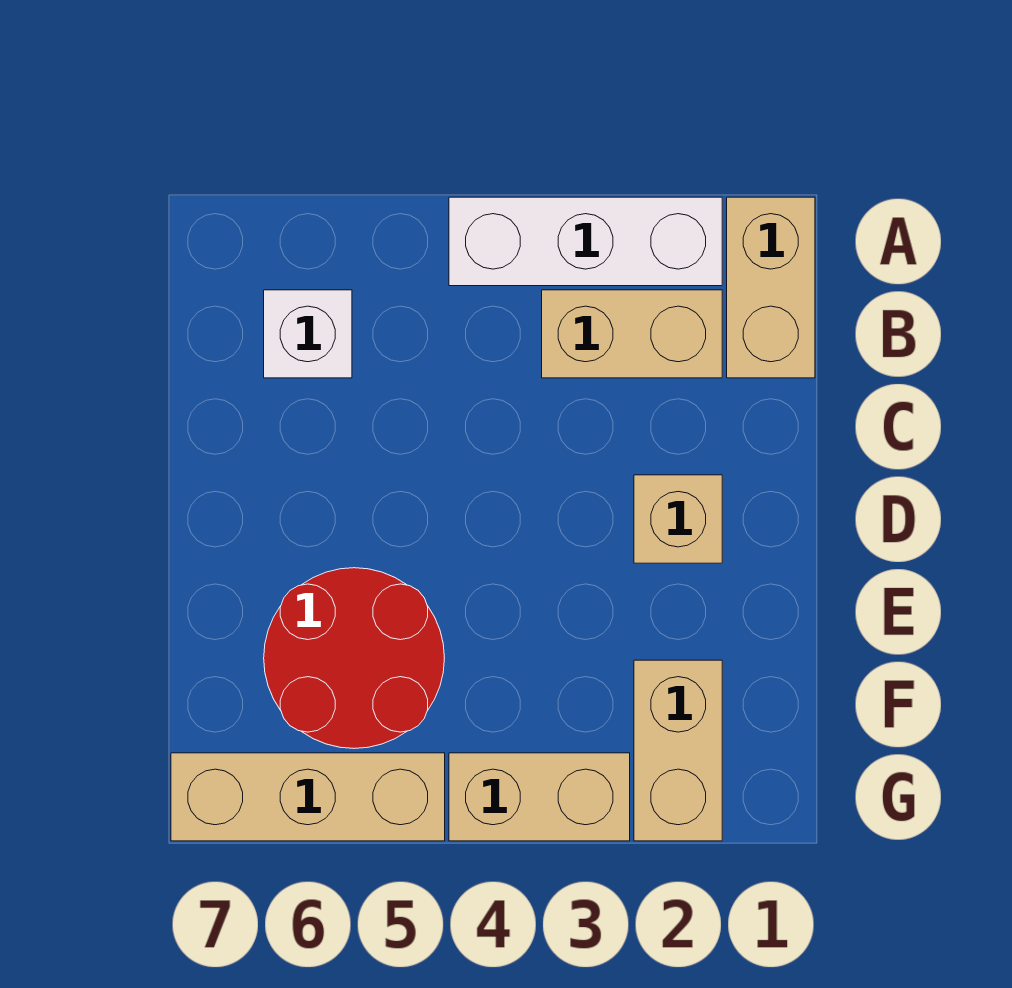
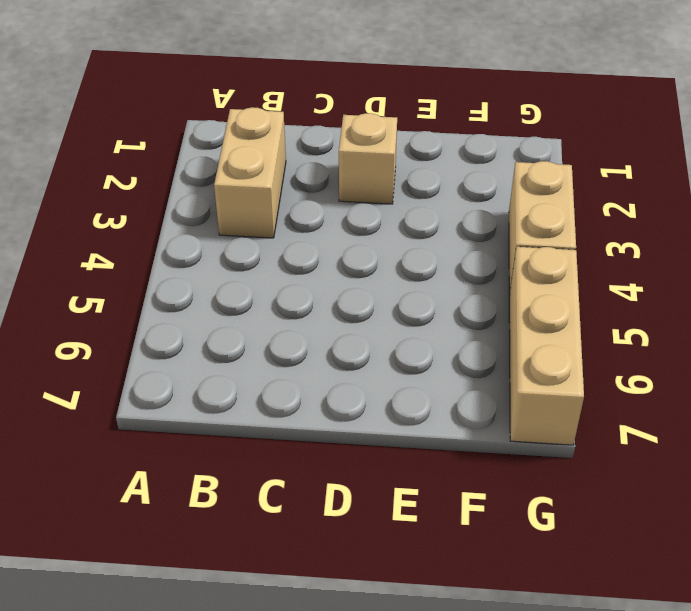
none -> tan brick A1:B1 level 1
none -> white brick A2:A4 level 1

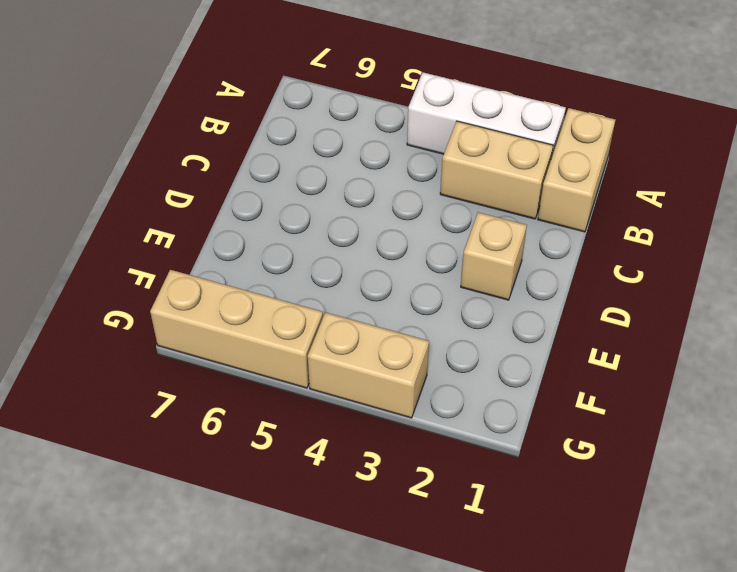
none -> white brick B6 level 1
none -> red round brick E5:F6 level 1

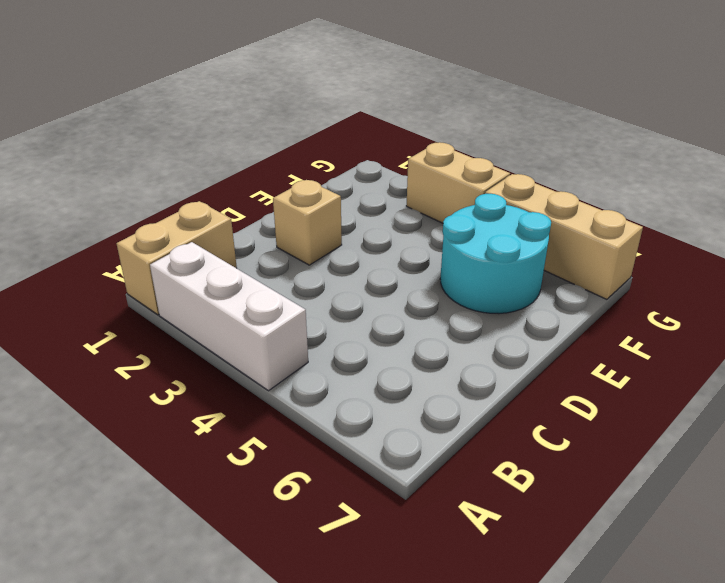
cyan round brick E5:F6 level 1 -> red round brick E5:F6 level 1
none -> tan brick B2:B3 level 1
none -> white brick B6 level 1

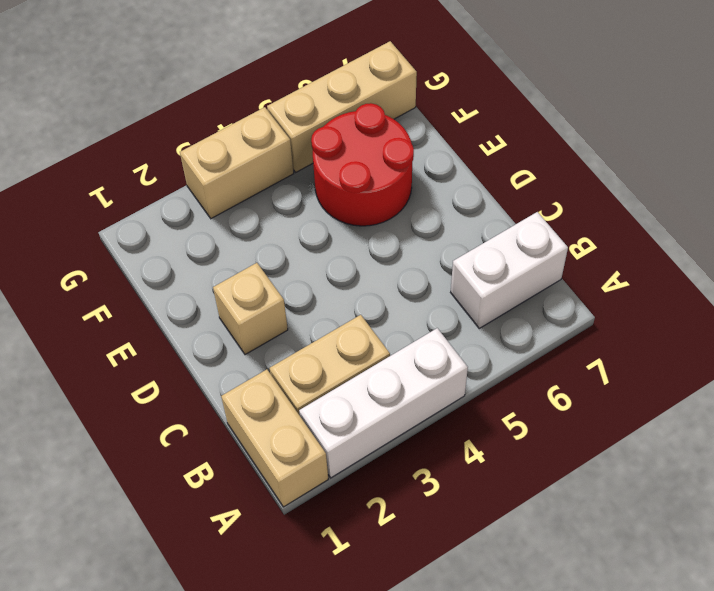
white brick B6:B7 level 1 -> white brick B6 level 1
none -> tan brick F2:G2 level 1

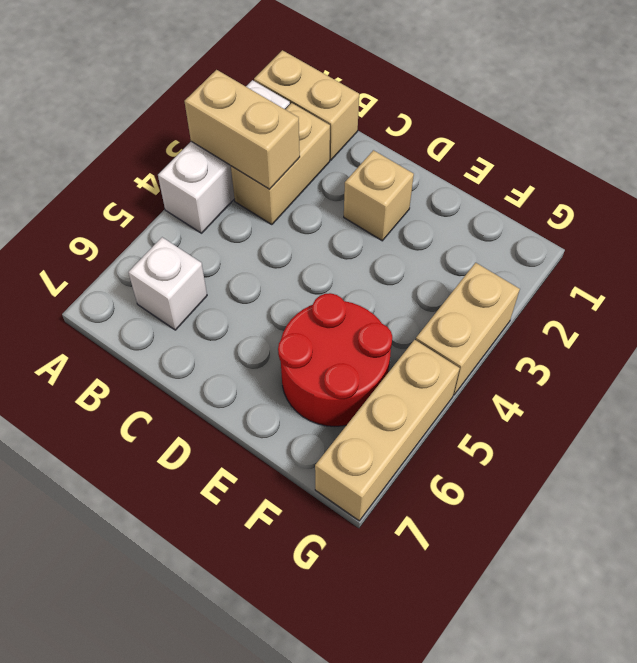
tan brick A3:B3 level 2 -> tan brick F2:G2 level 1

